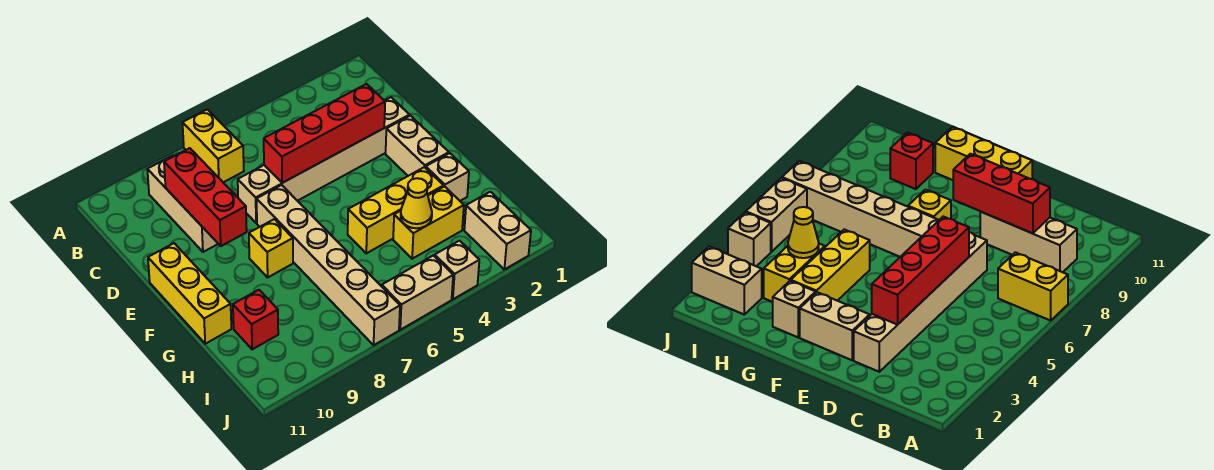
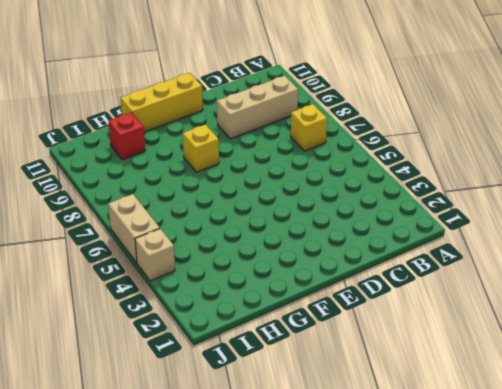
yellow brick B7 level 1 -> yellow brick A7:B7 level 1
none -> tan brick D2:D7 level 1
none -> tan brick E2:F2 level 1
none -> tan brick E7:J7 level 1

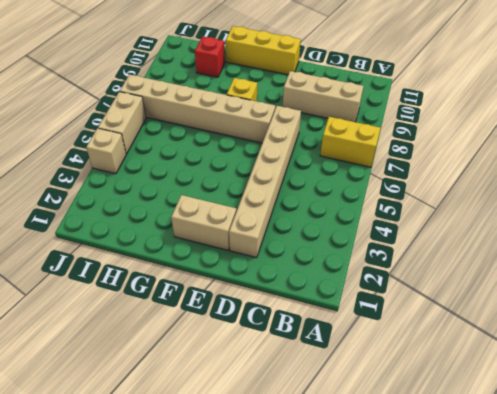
none -> tan brick G2 level 1
none -> yellow brick G3:G5 level 1
none -> yellow brick H3:H4 level 1

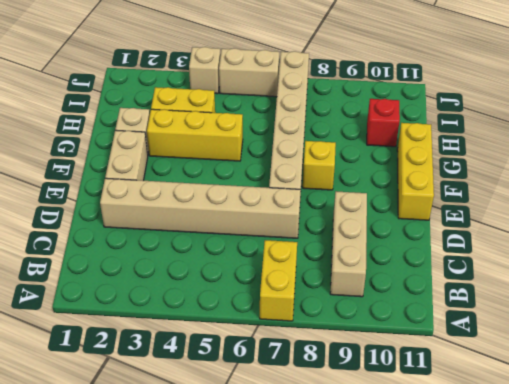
none -> tan brick I2:J2 level 1
none -> red brick C9:E9 level 2
none -> red brick D3:D6 level 2

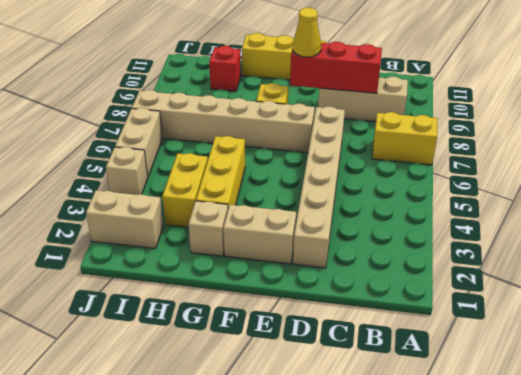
yellow cone E9 level 3 -> yellow cone H4 level 2
none -> red brick D3:D6 level 2

